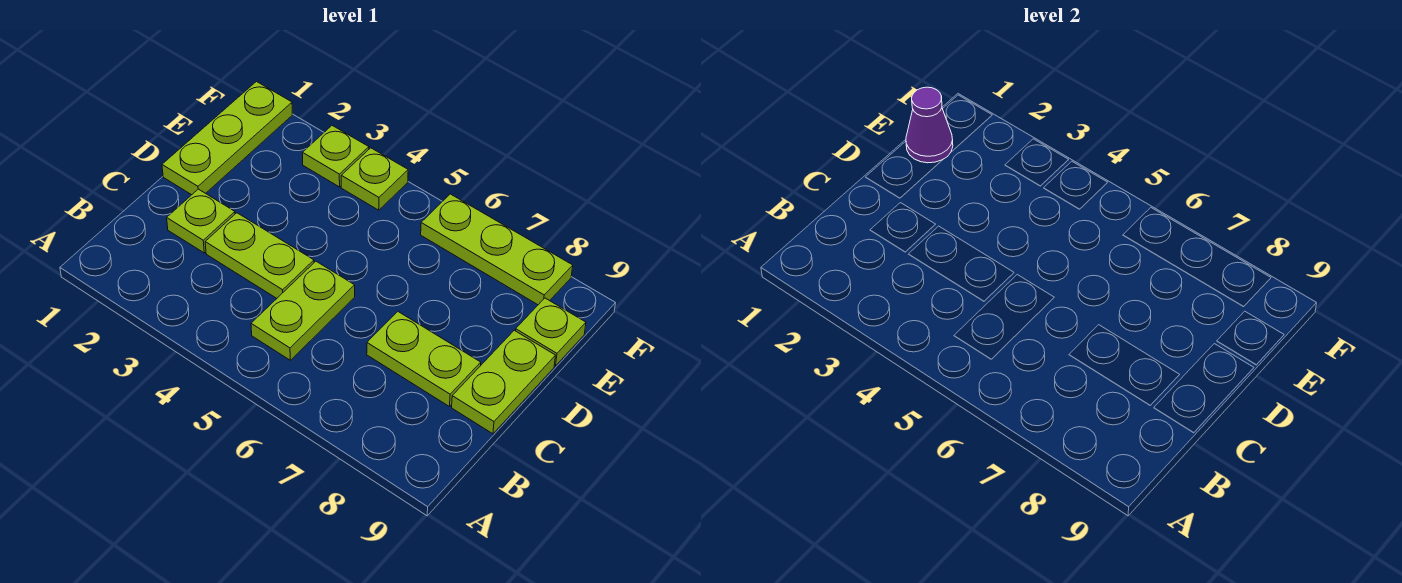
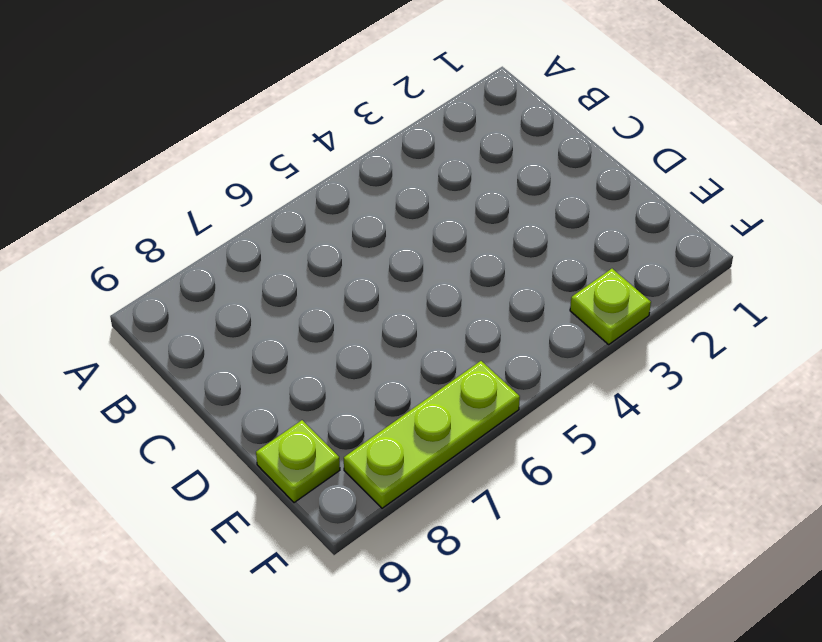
none -> lime plate B5:C5 level 1
none -> lime plate C2 level 1

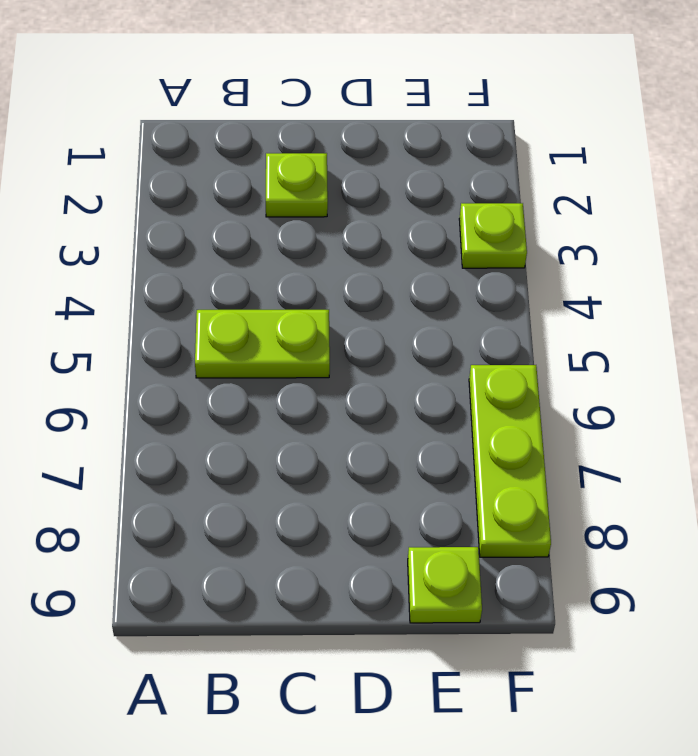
none -> lime plate C3:C4 level 1
none -> lime plate C7:C8 level 1

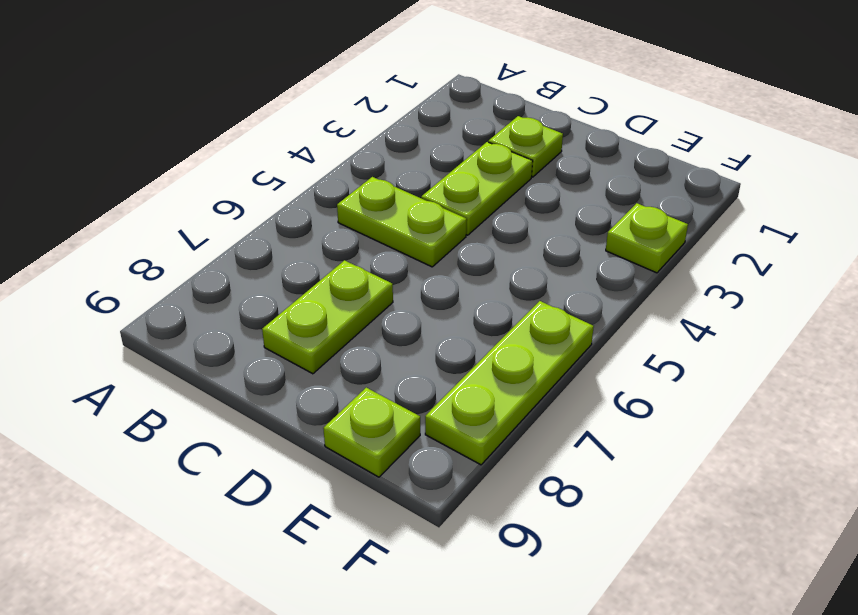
none -> lime plate C9:D9 level 1
none -> lime plate D1:F1 level 1

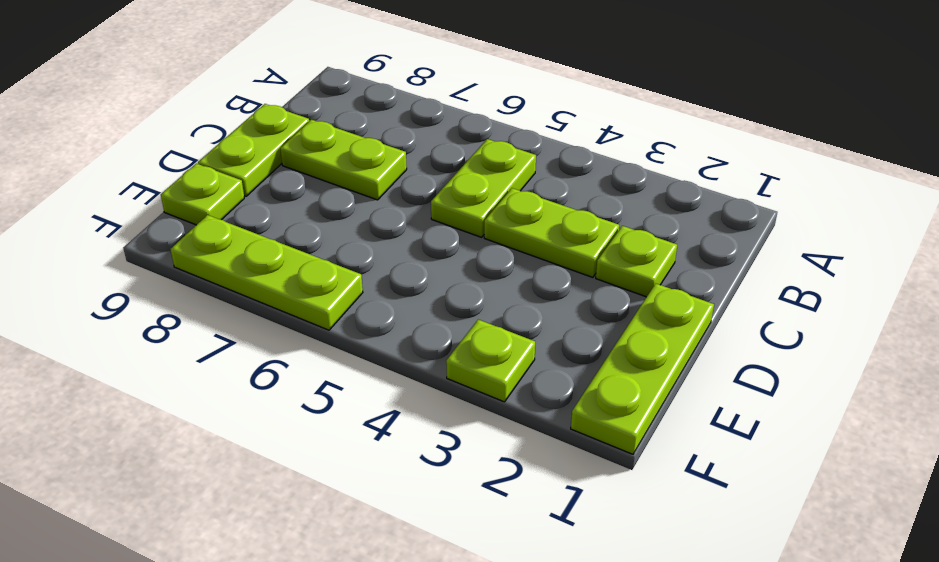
none -> lime plate F4 level 1
none -> purple cone E1 level 2

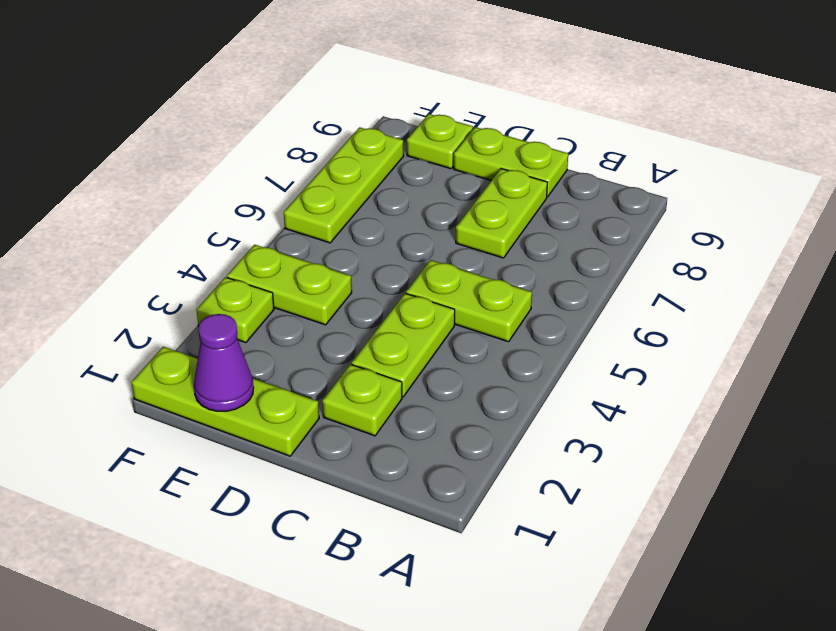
lime plate E4:F4 level 1 -> lime plate F4 level 1

